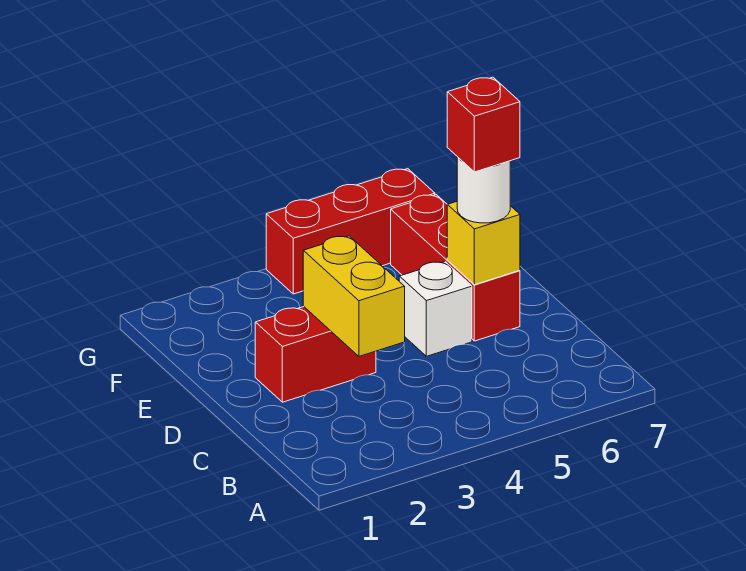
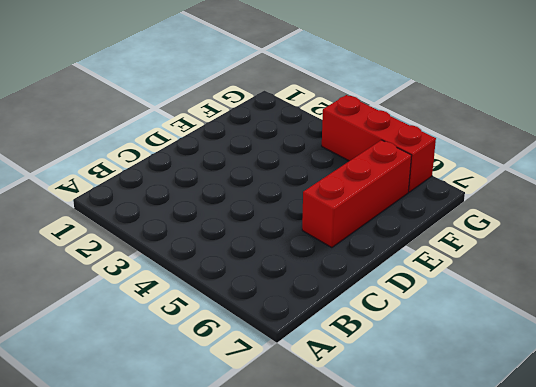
none -> red brick D2:D3 level 1
none -> white brick D5 level 1

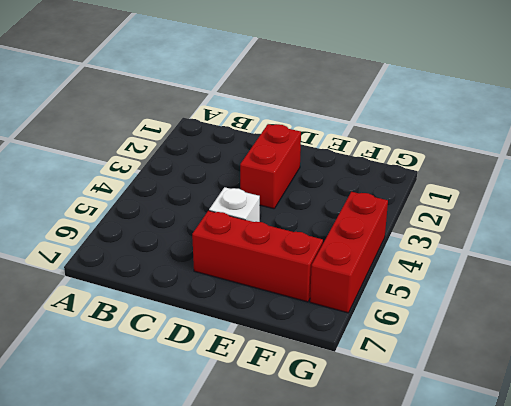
none -> yellow brick C3:D3 level 2
none -> yellow brick D6 level 2

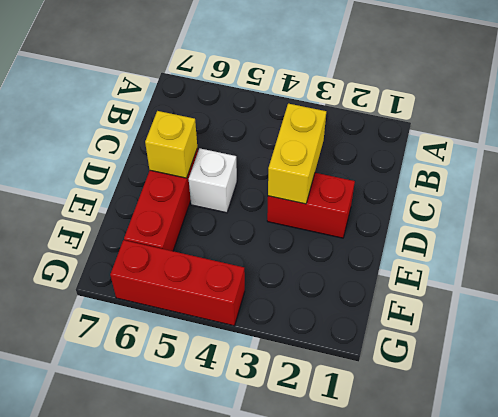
none -> white round brick D6 level 3
none -> red brick D6 level 4

